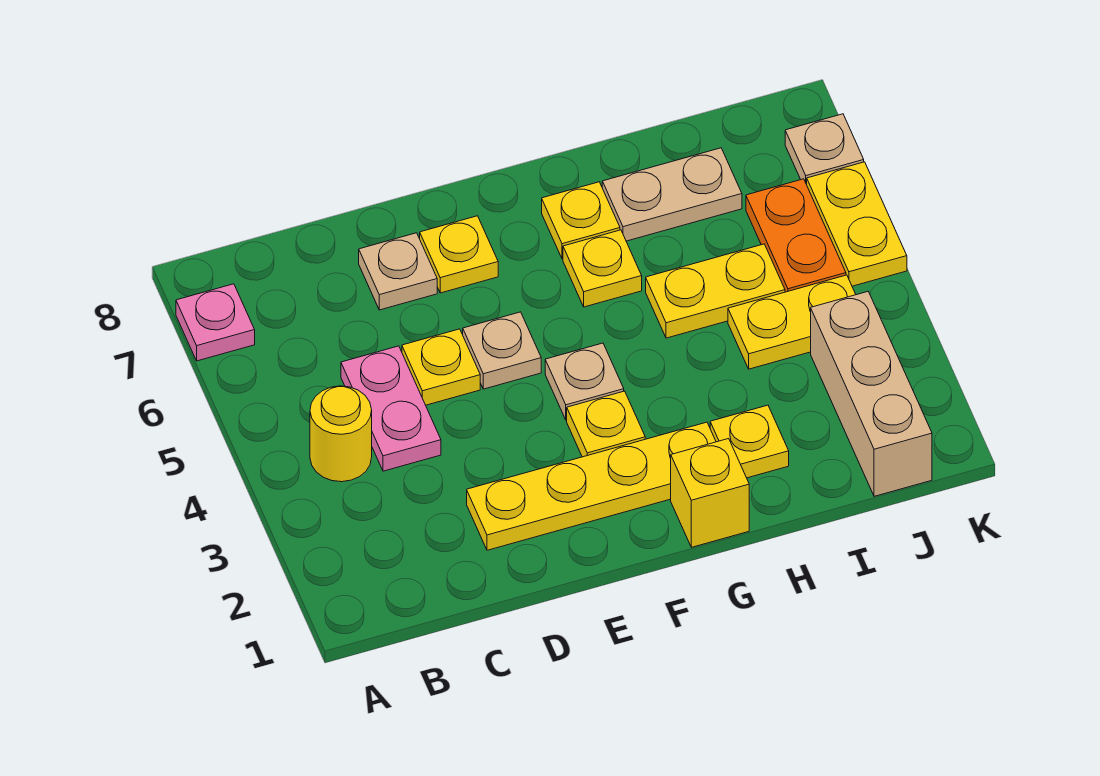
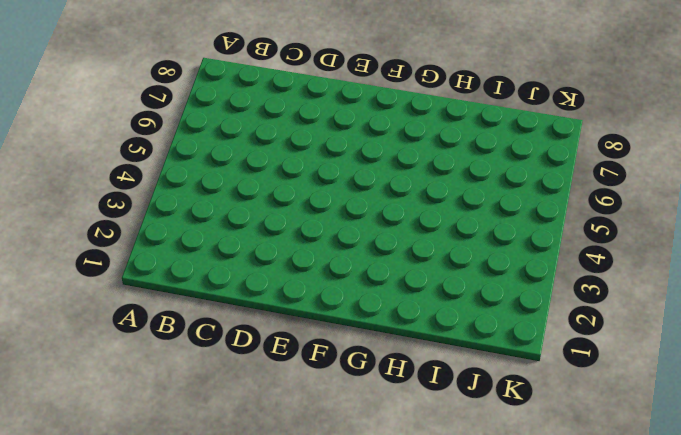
none -> pink plate A7 level 1
none -> yellow round brick B4 level 1
none -> pink plate C4:C5 level 1

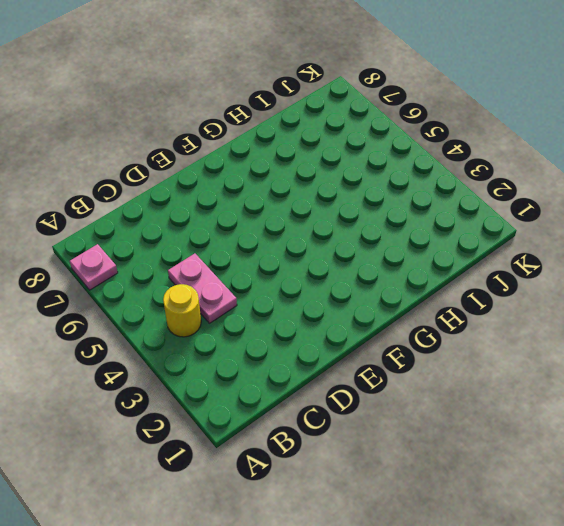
none -> yellow plate D2:G2 level 1
none -> yellow plate D5 level 1
none -> tan plate D7 level 1

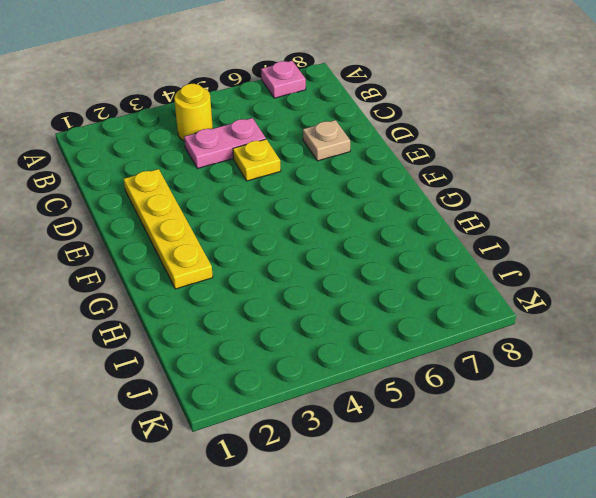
none -> tan plate E5 level 1
none -> yellow plate E7 level 1
none -> yellow plate F3 level 1

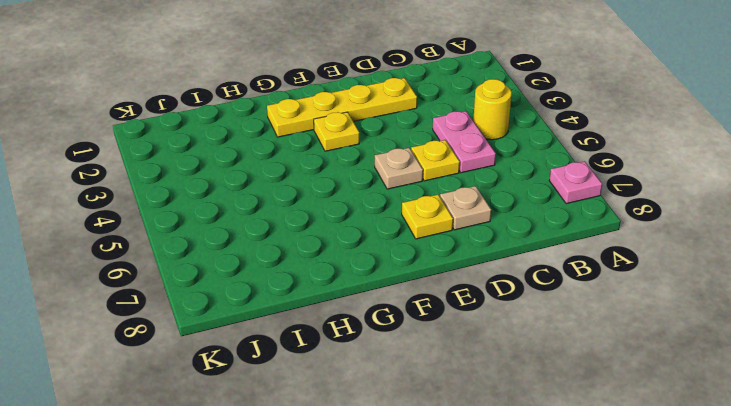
none -> tan plate F4 level 1
none -> yellow brick G1 level 1
none -> yellow plate G6 level 1

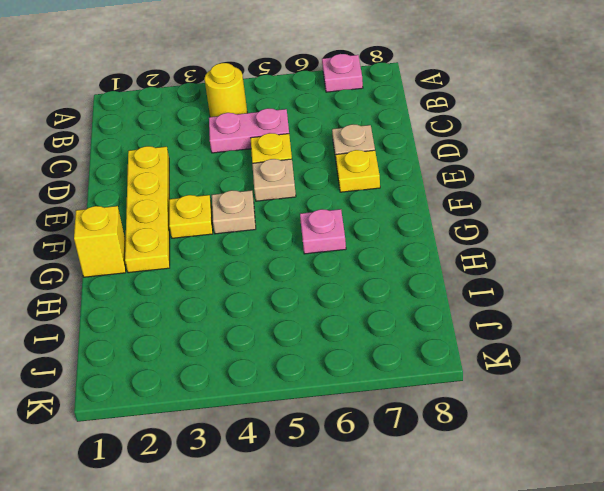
pink plate G6 level 1 -> yellow plate G6 level 1
none -> yellow plate G7 level 1
none -> yellow plate H2 level 1
none -> yellow plate H5:I5 level 1

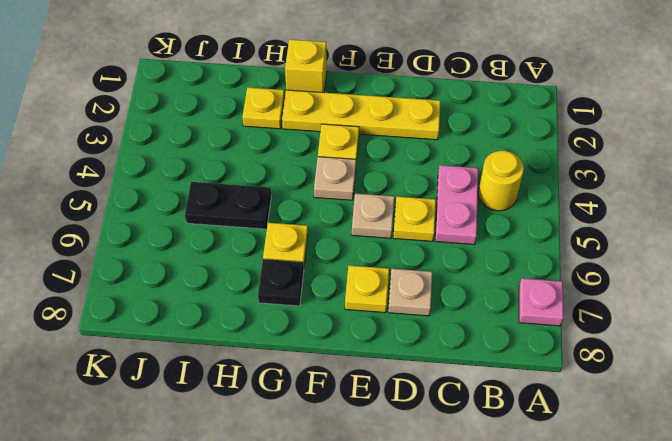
black plate G7 level 1 -> yellow plate G7 level 1
black plate H5:I5 level 1 -> yellow plate H5:I5 level 1
none -> tan plate H7:I7 level 1
none -> yellow plate I4:J4 level 1
none -> tan brick J1:J3 level 1

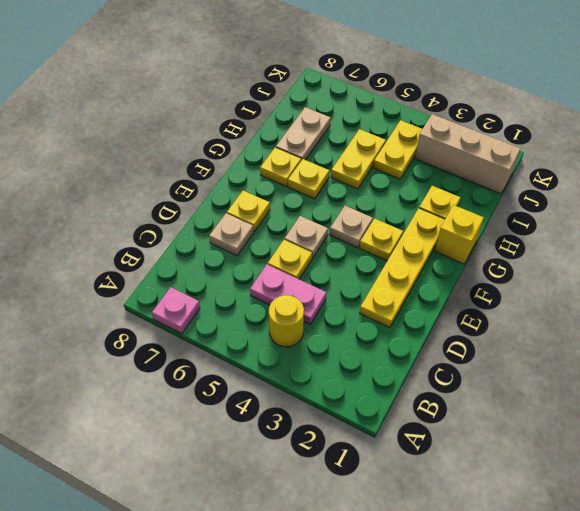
none -> orange plate J5:J6 level 1
none -> yellow plate K5:K6 level 1
none -> tan plate K7 level 1

